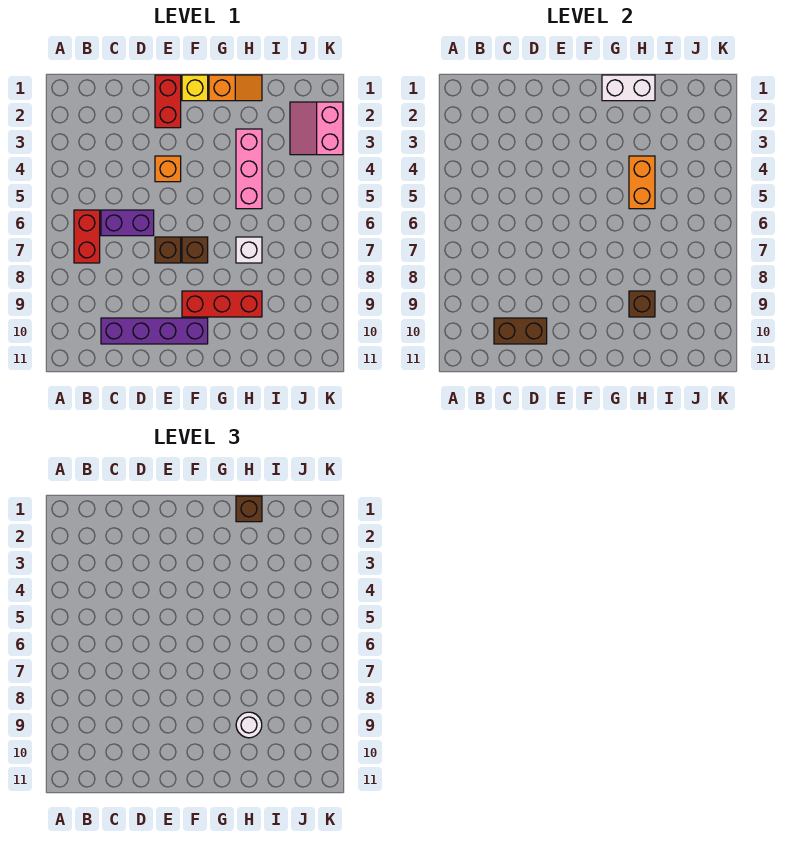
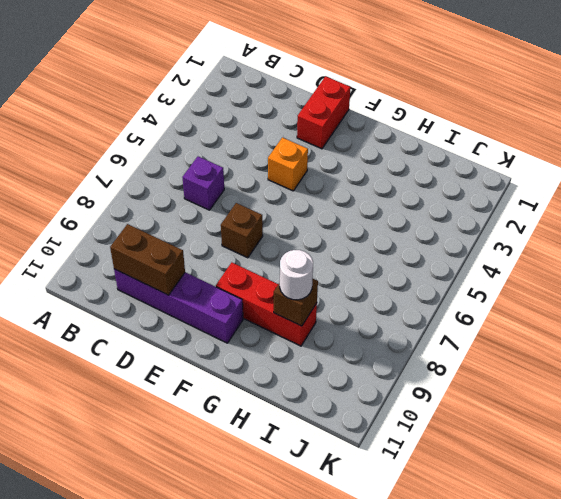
purple brick C6 level 1 -> purple brick C6:D6 level 1
none -> red brick B6:B7 level 1
none -> yellow brick F1 level 1
none -> brown brick F7 level 1

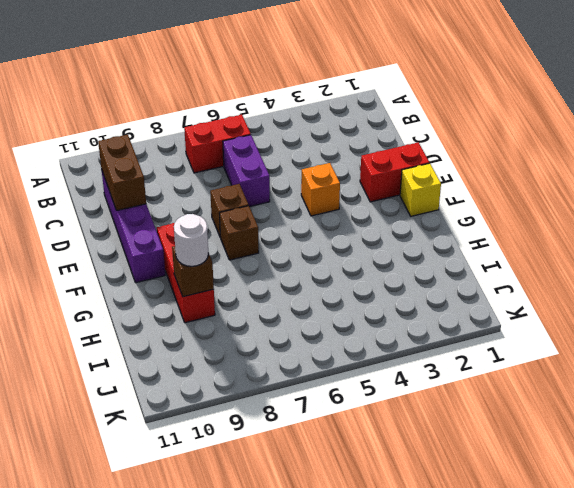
none -> orange slope G1:H1 level 1 top G
none -> pink brick H3:H5 level 1
none -> white brick H7 level 1

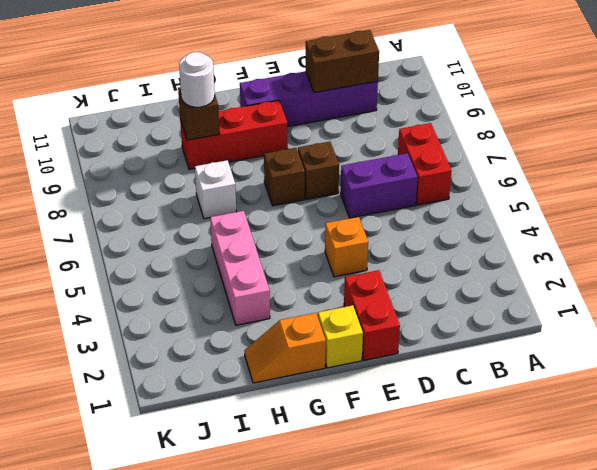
none -> pink slope J2:K3 level 1 top K
none -> white brick G1:H1 level 2
none -> orange brick H4:H5 level 2

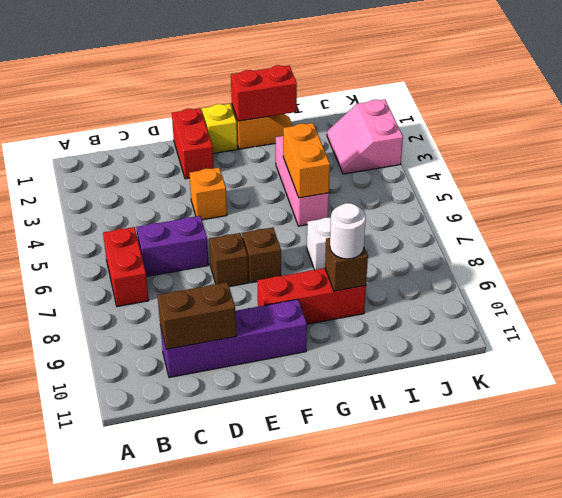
red brick G1:H1 level 2 -> white brick G1:H1 level 2
none -> brown brick H1 level 3

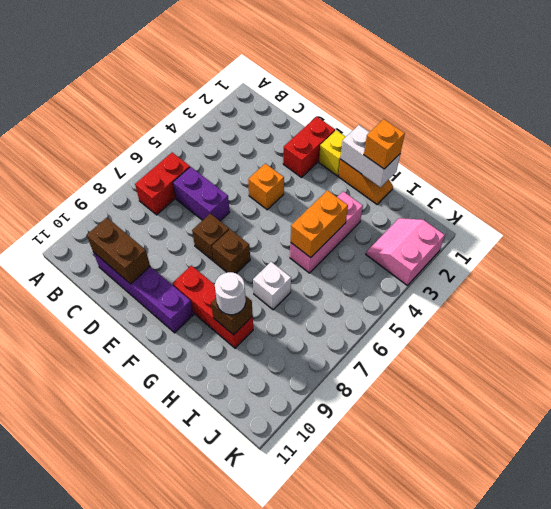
orange brick H1 level 3 -> brown brick H1 level 3

